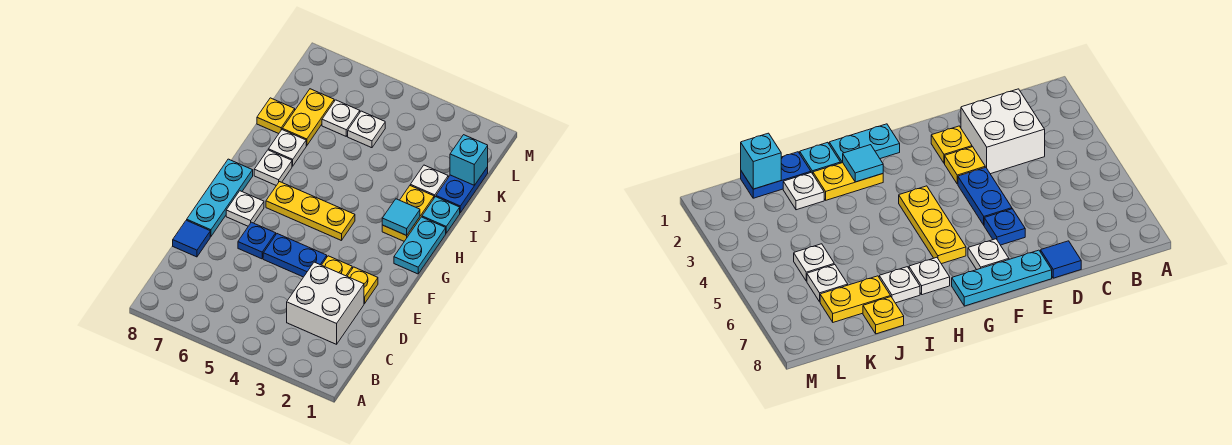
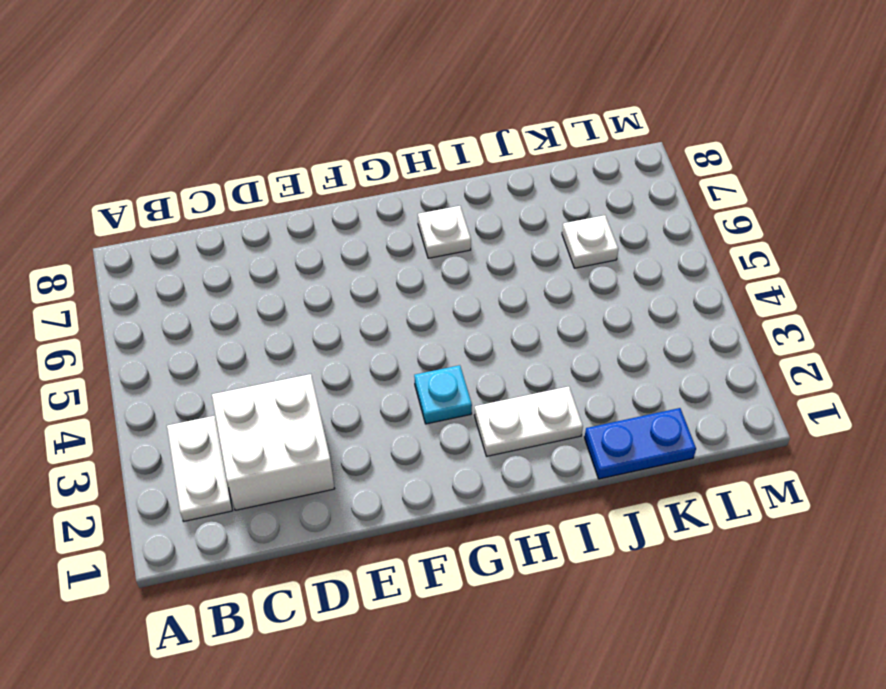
white plate B2:B3 level 1 -> none
cyan plate G3 level 1 -> cyan plate I1 level 1
white plate H2:I2 level 1 -> yellow plate H2:I2 level 1
none -> blue tile D8 level 1
none -> yellow plate E2 level 1
none -> yellow plate E3 level 1

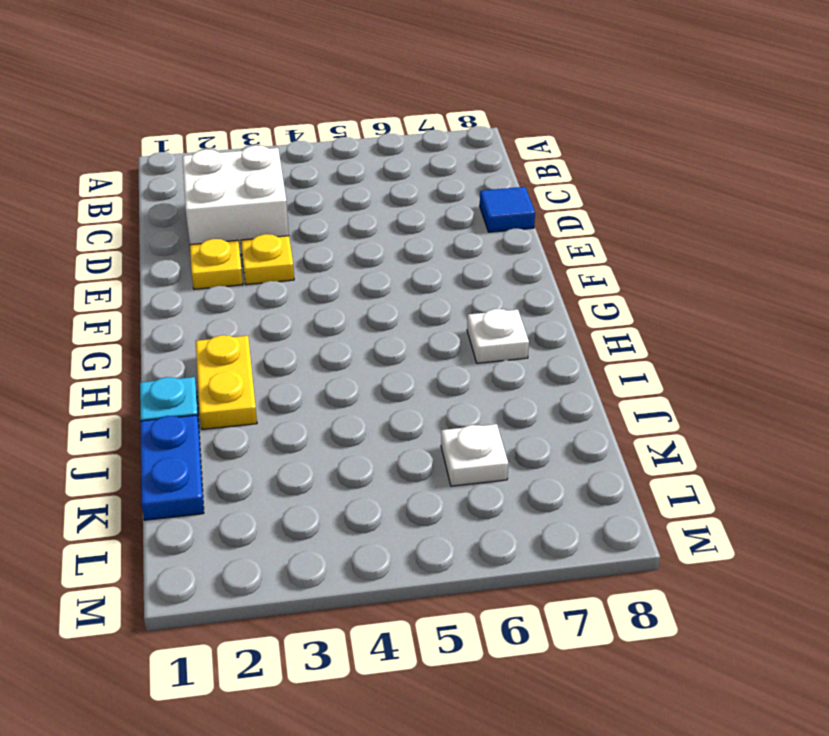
none -> blue plate E4:E5 level 1
none -> blue plate E6 level 1
none -> cyan plate E8:G8 level 1

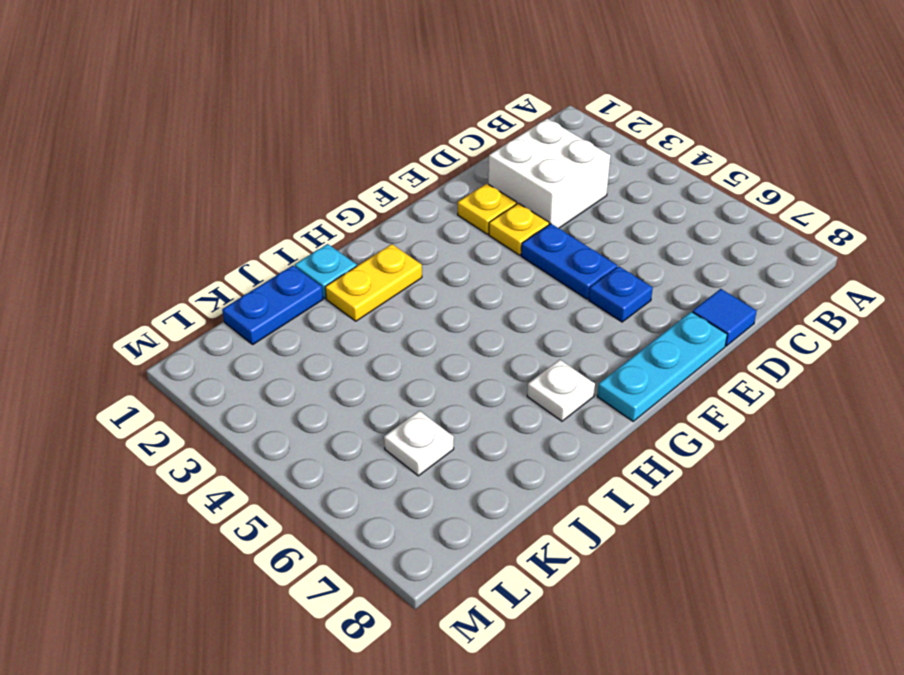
none -> white plate F7 level 1
none -> cyan plate G1:H1 level 1
none -> yellow plate G4:G6 level 1

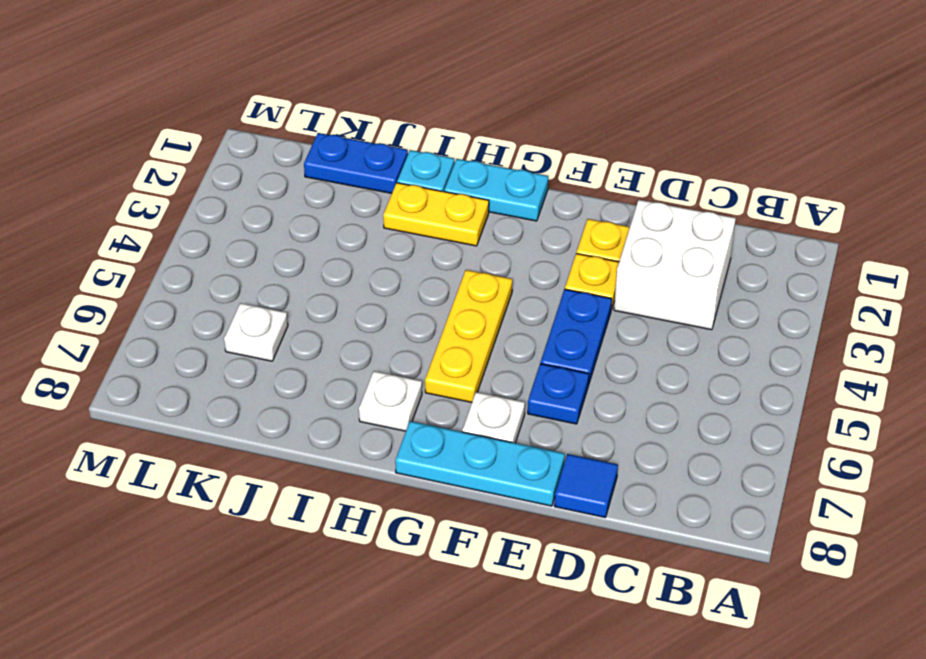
none -> white plate I7 level 1
none -> white plate J2 level 1
none -> yellow plate J7:K7 level 1

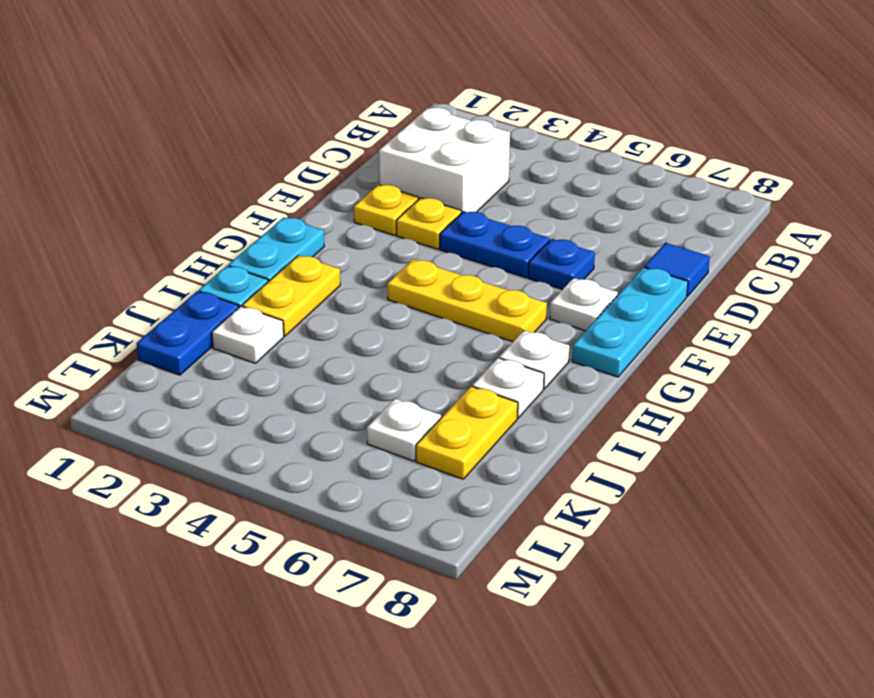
none -> yellow plate J8 level 1
none -> white plate K5 level 1
none -> cyan tile H2 level 2

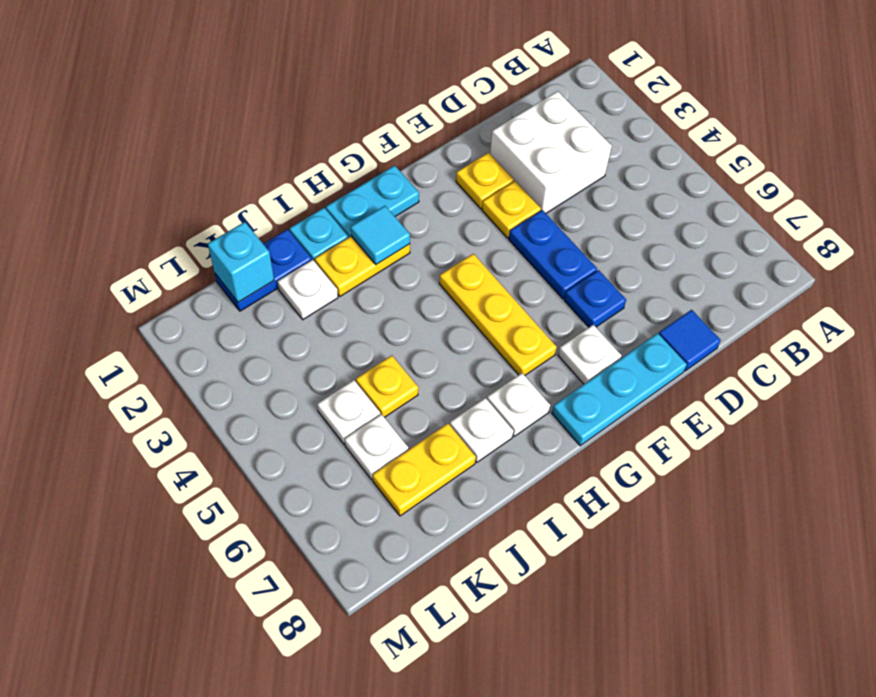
yellow plate J5 level 1 -> yellow plate J8 level 1

